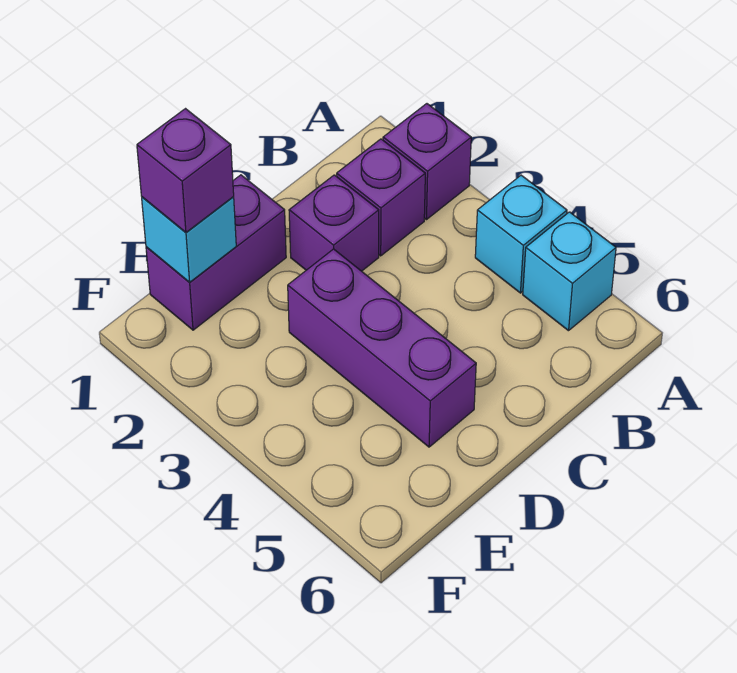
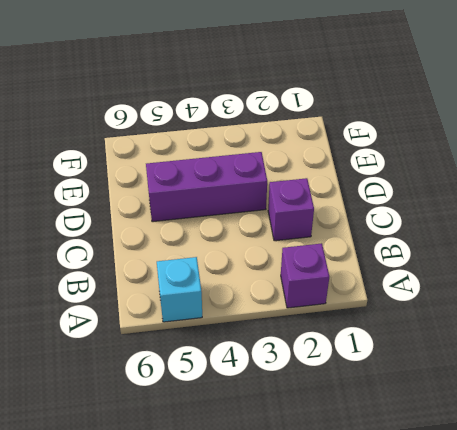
none -> cyan brick A4 level 1
none -> purple brick B2 level 1

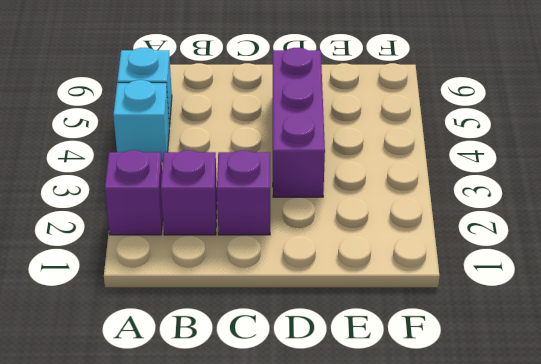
none -> purple brick D1:E1 level 1
none -> cyan brick E1 level 2

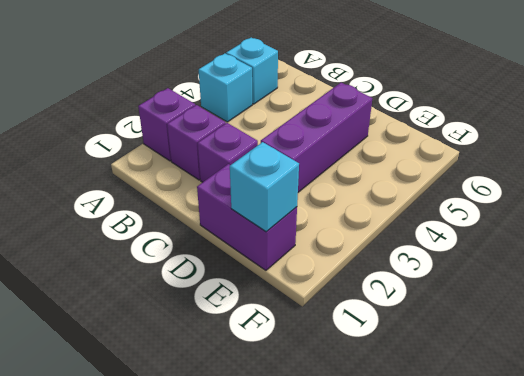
none -> purple brick E1 level 3

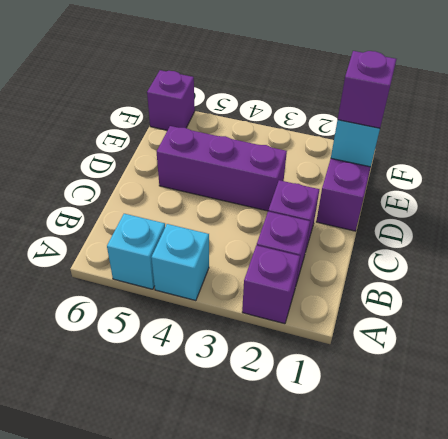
purple brick F6 level 1 -> none

